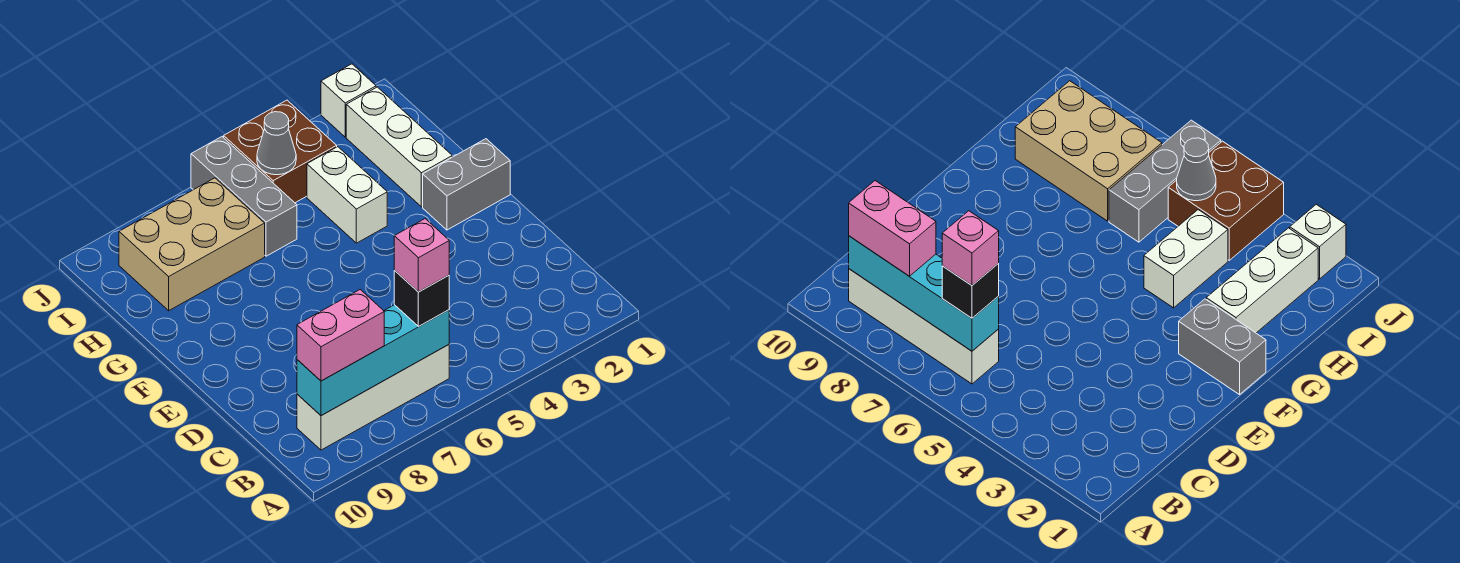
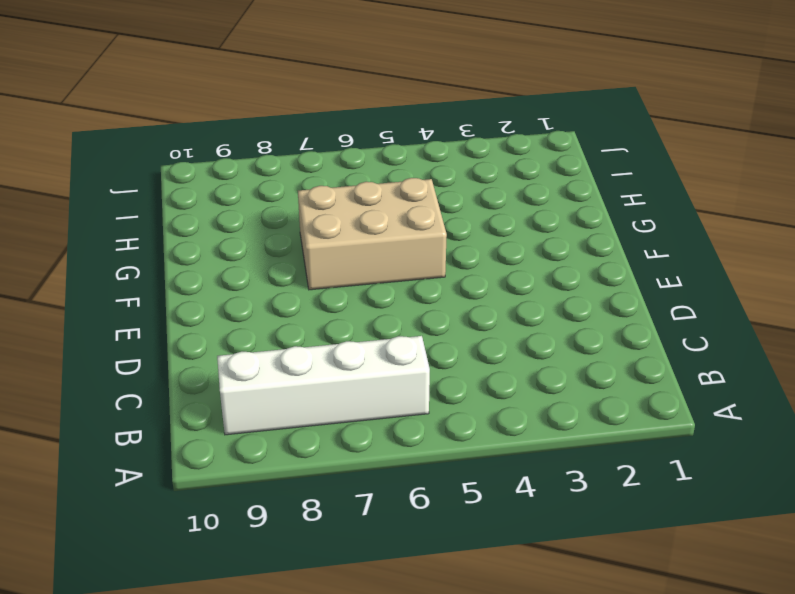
tan brick F5:G7 level 1 -> tan brick H7:I9 level 1
none -> grey brick F1:F2 level 1
none -> white brick G2:I2 level 1
none -> white brick G4:H4 level 1

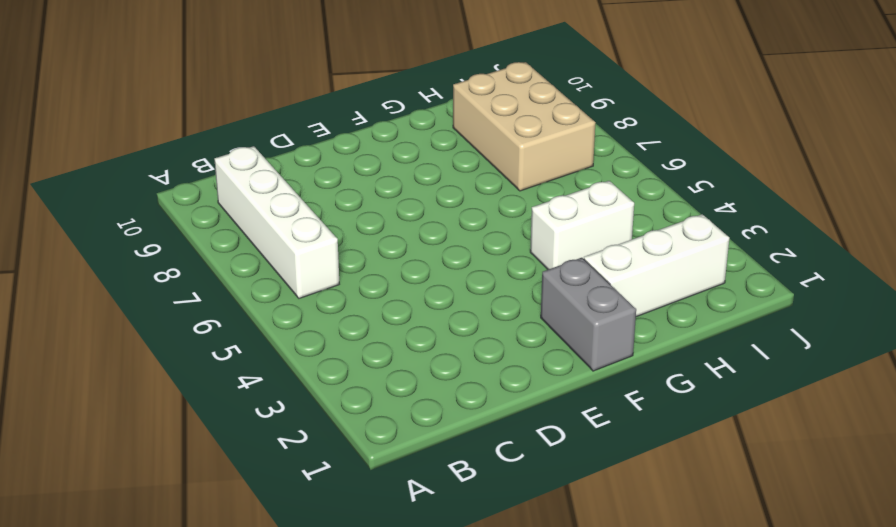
none -> grey brick H6:J6 level 1
none -> brown brick I4:J5 level 1
none -> white brick J2 level 1

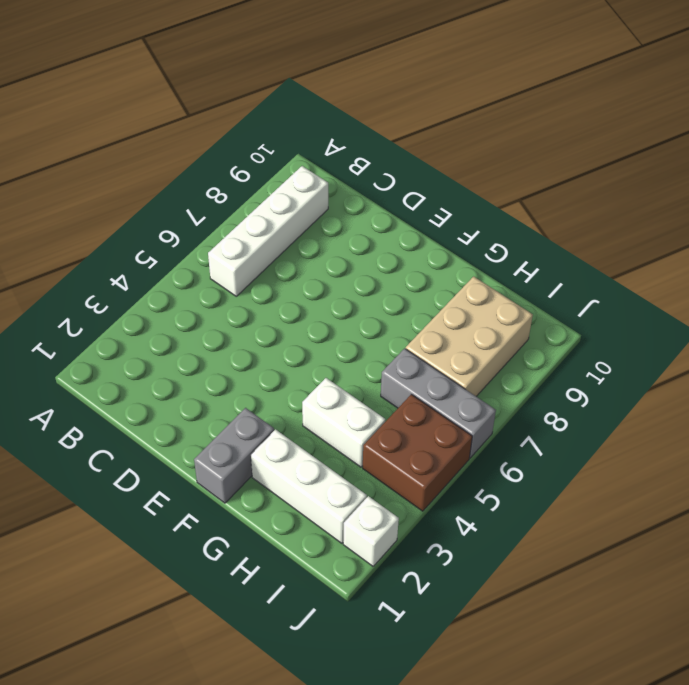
none -> cyan brick B6:B9 level 2
none -> grey cone I5 level 2
none -> black brick B6 level 3

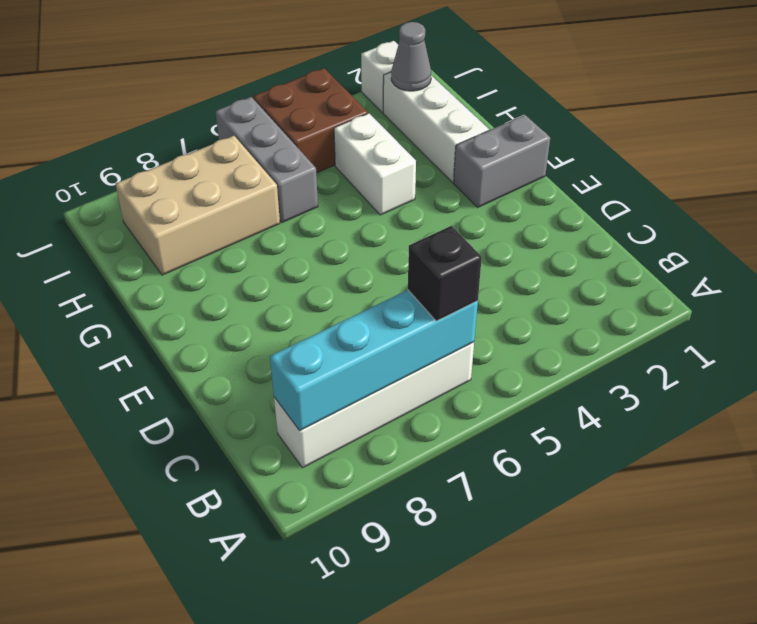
grey cone I2 level 2 -> grey cone I5 level 2
none -> pink brick B8:B9 level 3
none -> pink brick B6 level 4

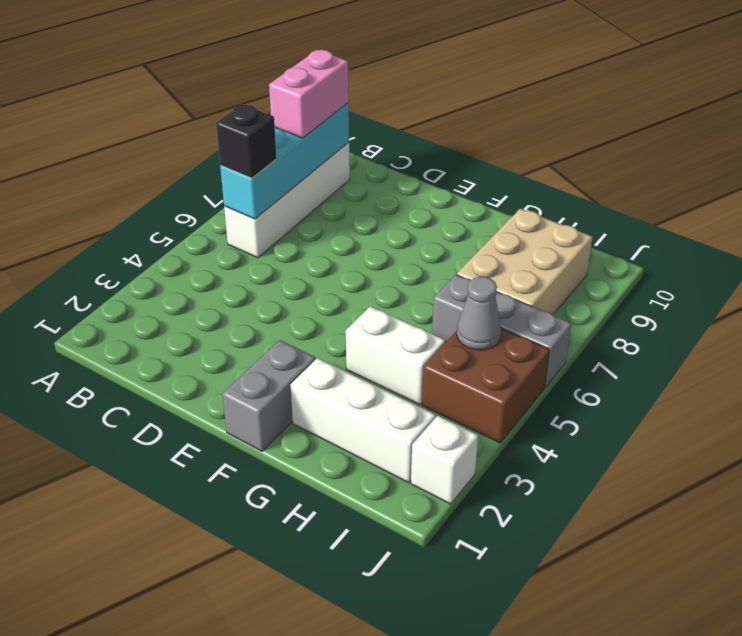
none -> pink brick B6 level 4

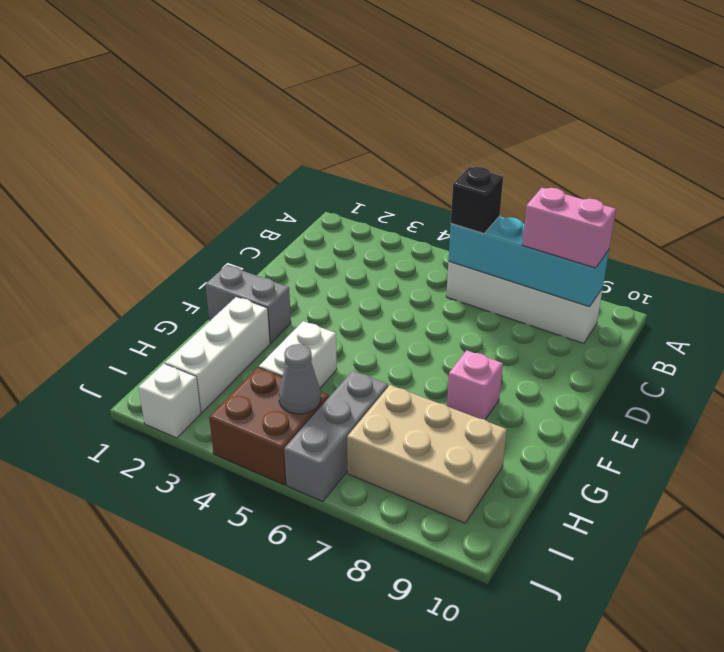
pink brick F8 level 1 -> pink brick B6 level 4

